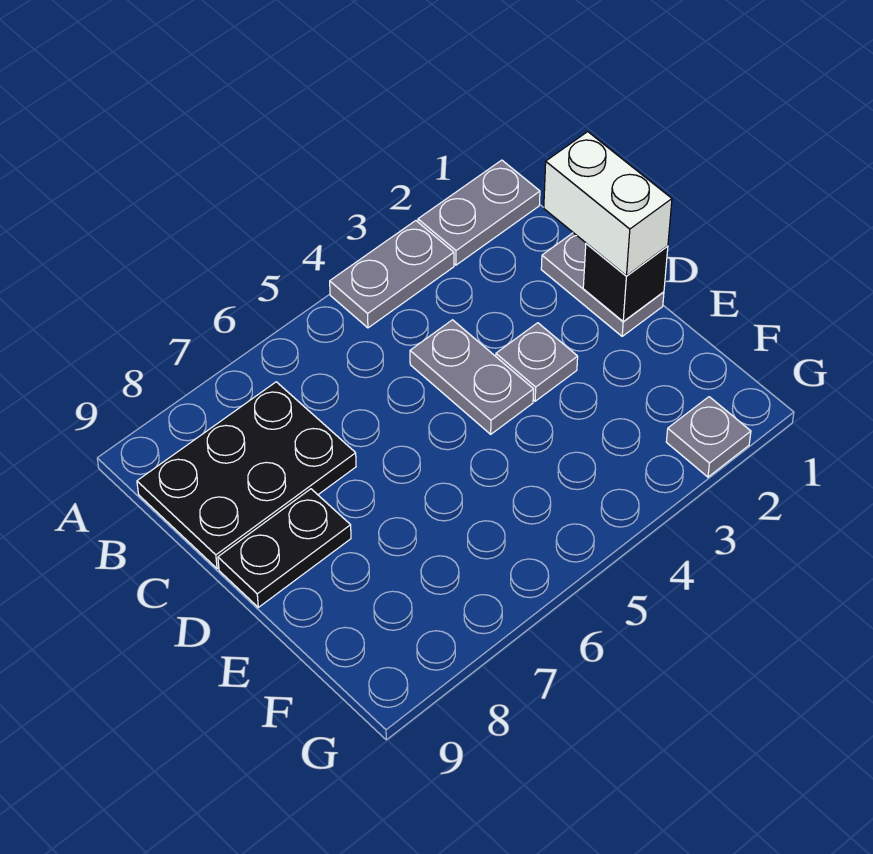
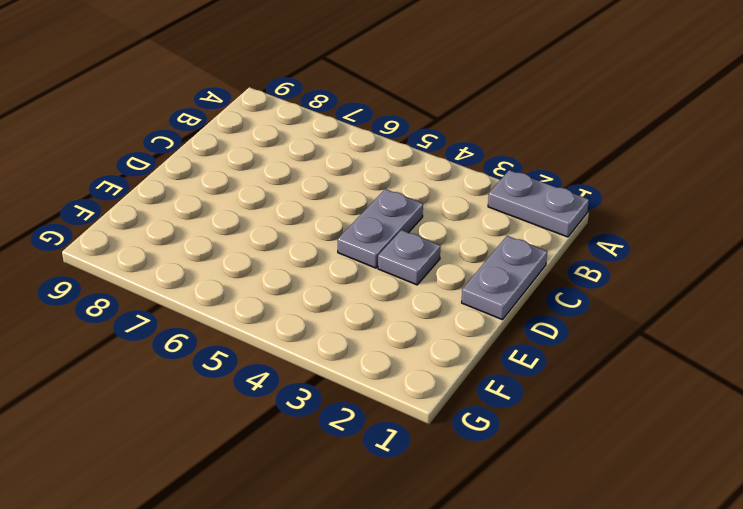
none -> grey plate A3:A4 level 1
none -> black plate B7:C9 level 1

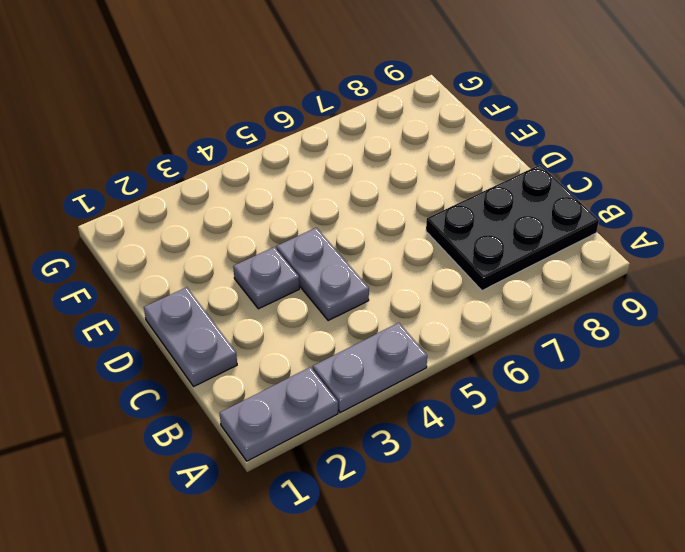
none -> black plate D8:D9 level 1
none -> grey plate G2 level 1

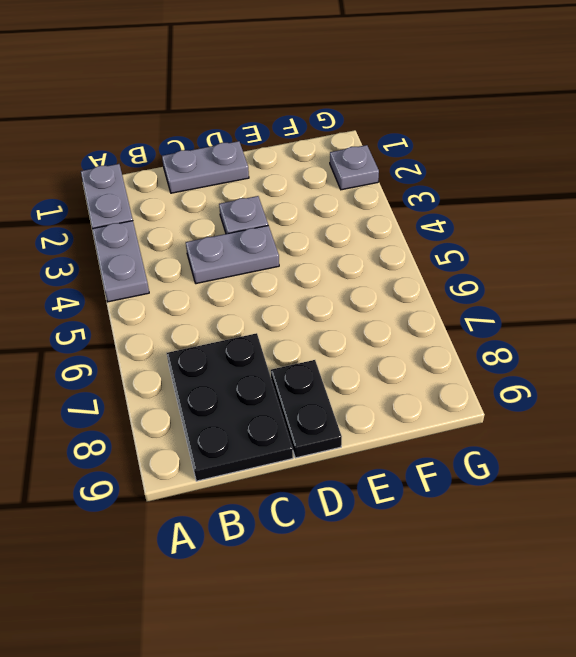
none -> black brick D1 level 2
none -> white brick C1:D1 level 3

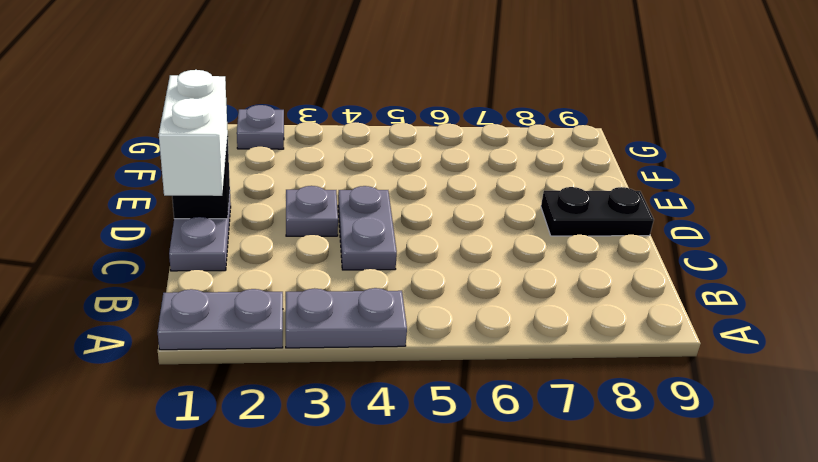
none -> black plate B7:C9 level 1

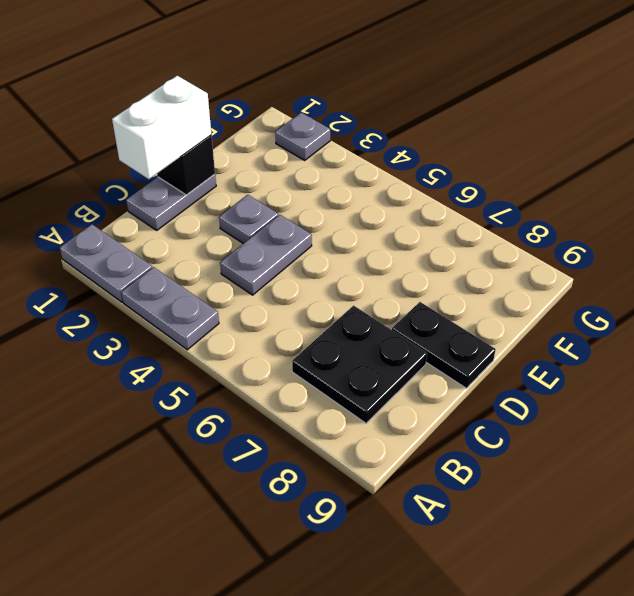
black plate B7:C8 level 1 -> black plate B7:C9 level 1

